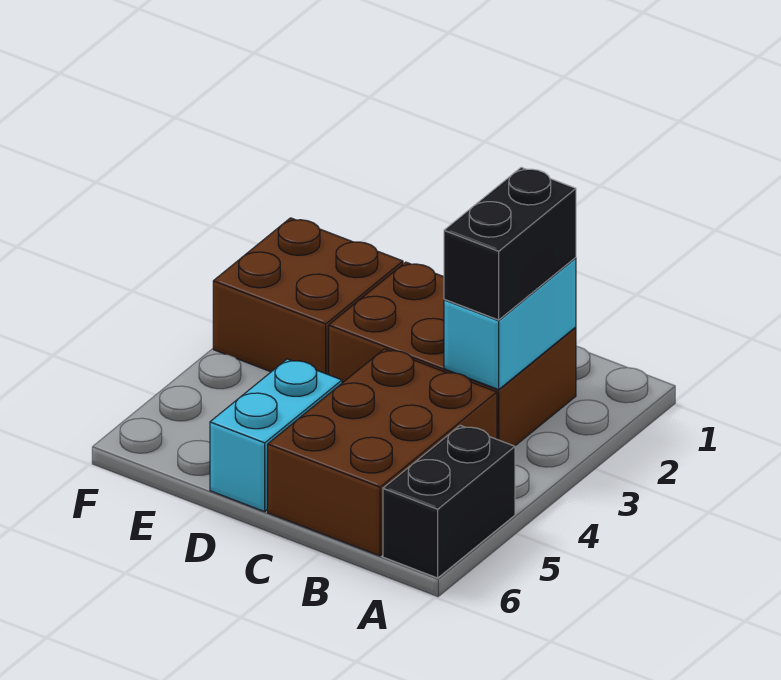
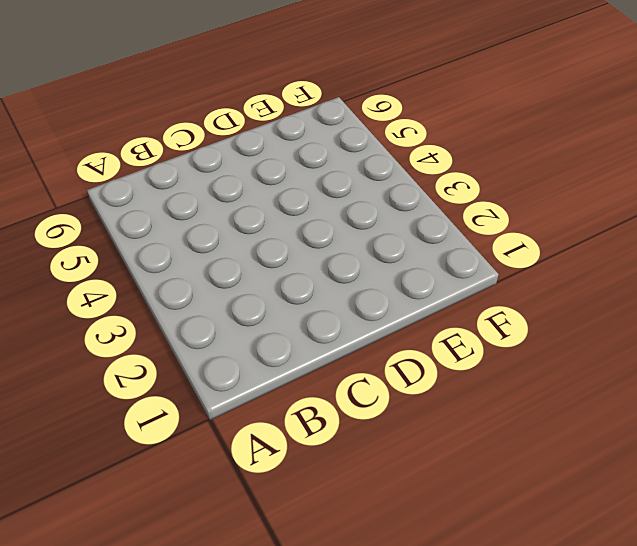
none -> black brick A5:A6 level 1
none -> brown brick B2:D3 level 1

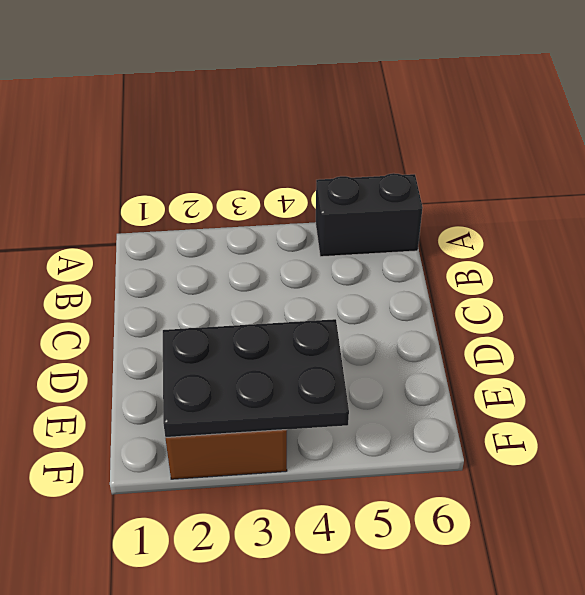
black plate E2:F4 level 2 -> none
none -> brown brick B2:D3 level 1
none -> brown brick B4:C6 level 1

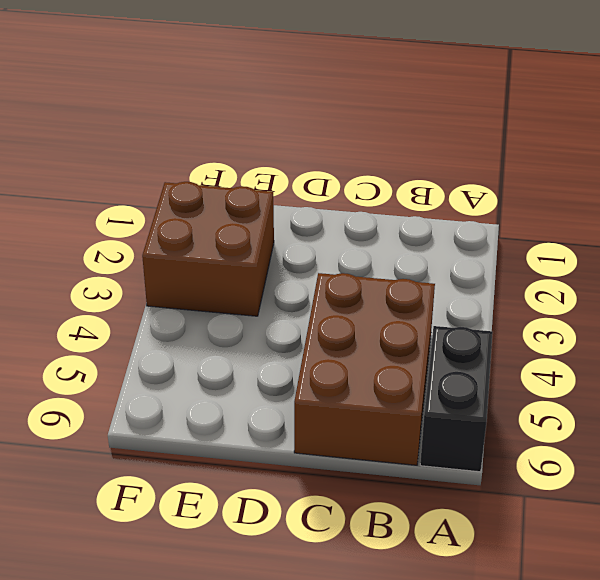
none -> brown brick B2:D3 level 1
none -> cyan brick D5:D6 level 1

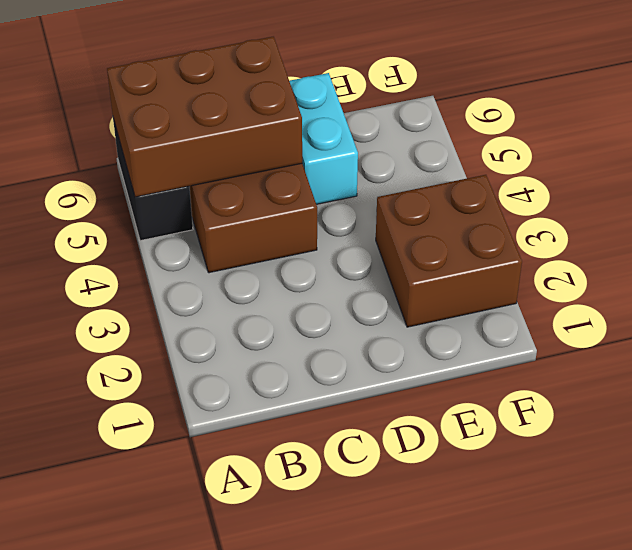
brown brick A5:C6 level 2 -> brown brick B2:D3 level 1
none -> cyan brick B2:B3 level 2
none -> black brick B2:B3 level 3

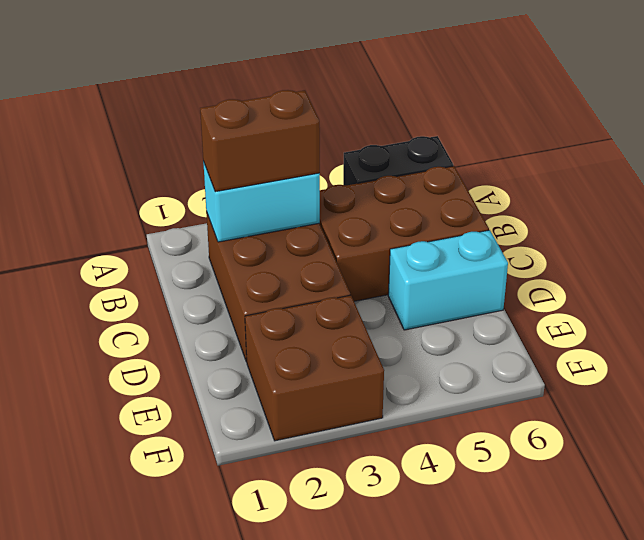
brown brick B2:B3 level 3 -> black brick B2:B3 level 3

